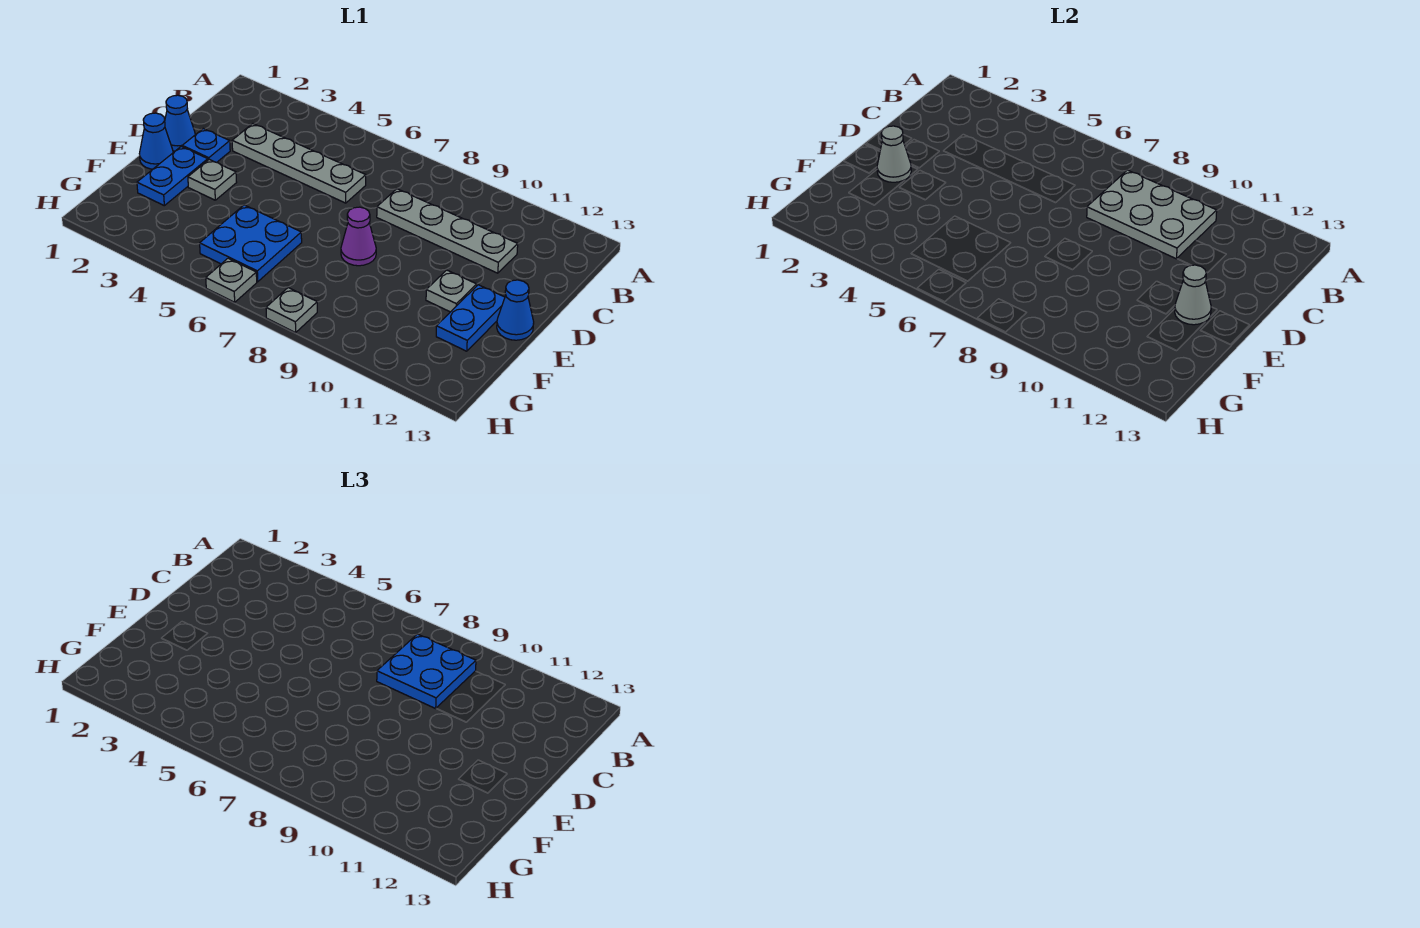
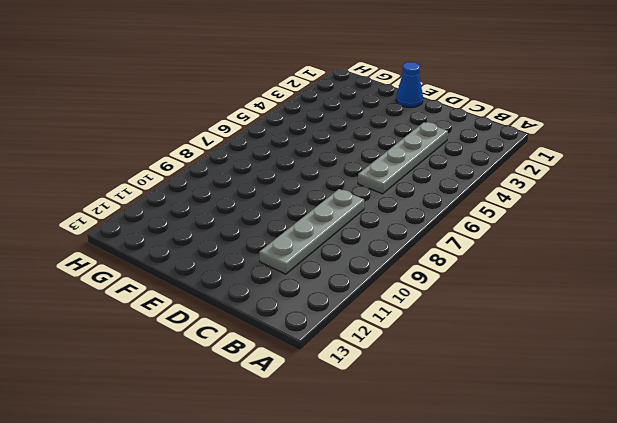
none -> blue cone D1 level 1
none -> blue plate D2 level 1
none -> blue plate E2:F2 level 1

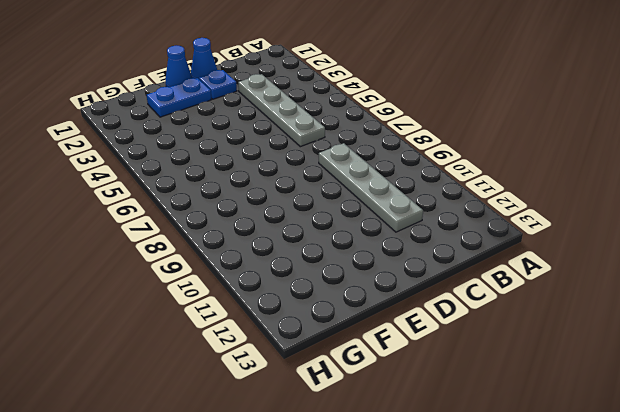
none -> grey plate E3 level 1
none -> purple cone E8 level 1
none -> grey plate E11 level 1

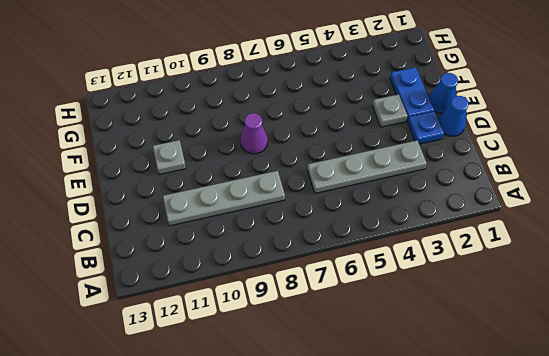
none -> blue plate E12:F12 level 1
none -> blue cone E13 level 1
none -> blue plate F5:G6 level 1

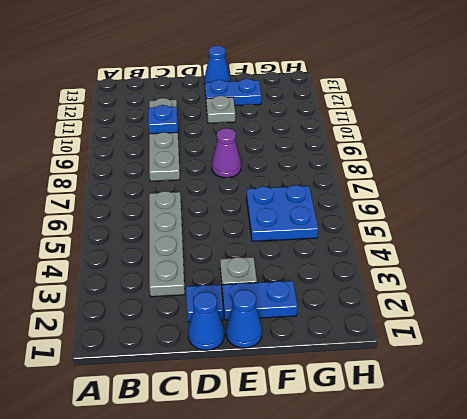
blue plate C10 level 2 -> grey plate B8:C10 level 2
none -> grey plate H6 level 1
none -> grey plate H8 level 1
none -> grey cone E2 level 2

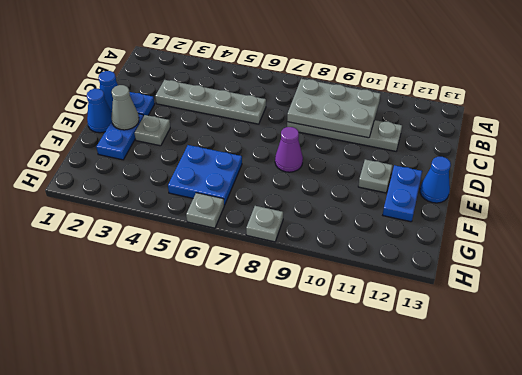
none -> grey cone E12 level 2
none -> blue plate B8:C9 level 3

